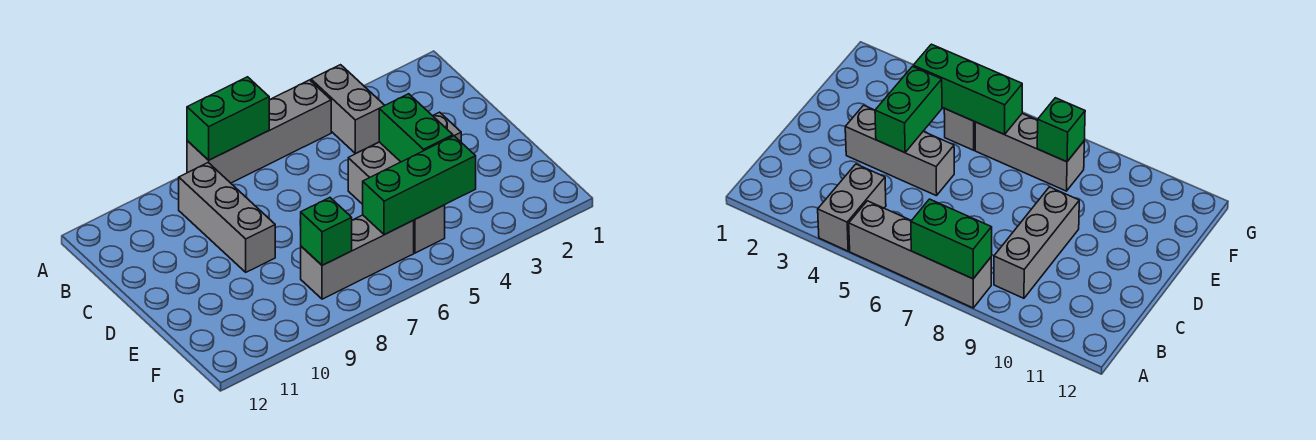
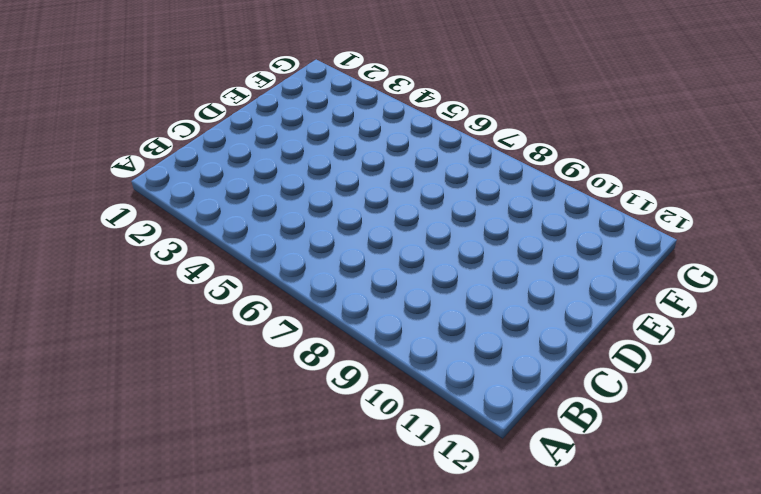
none -> grey brick A4:B4 level 1
none -> grey brick A5:A8 level 1

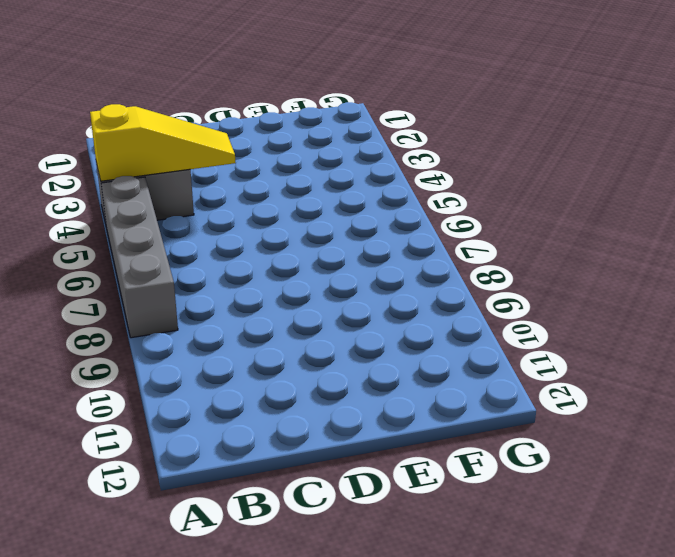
yellow slope A4:C4 level 2 top A -> none
none -> grey brick B9:D9 level 1
none -> grey brick D3:D5 level 1

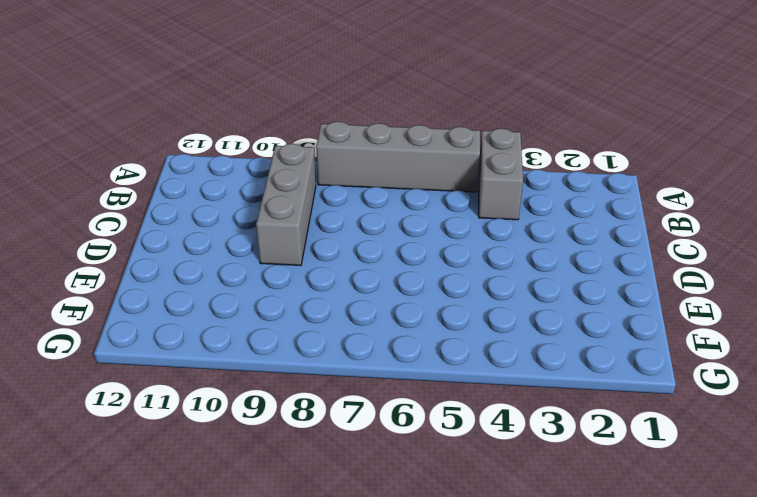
none -> grey brick D3:D5 level 1
none -> grey brick F5 level 1

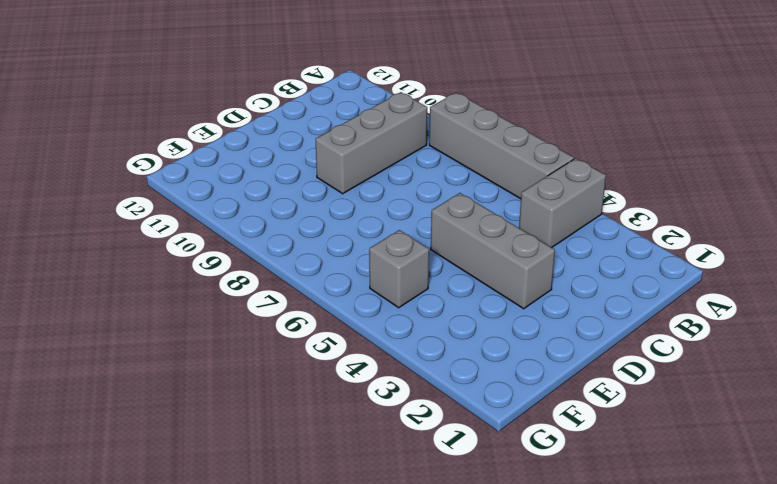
none -> grey brick F6:F8 level 1
none -> green brick A7:A8 level 2

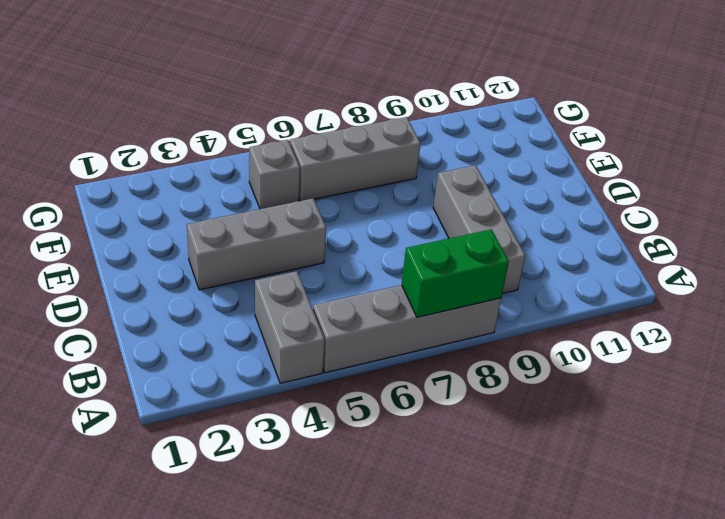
none -> green brick D4:E4 level 2
none -> green brick F4:F6 level 2

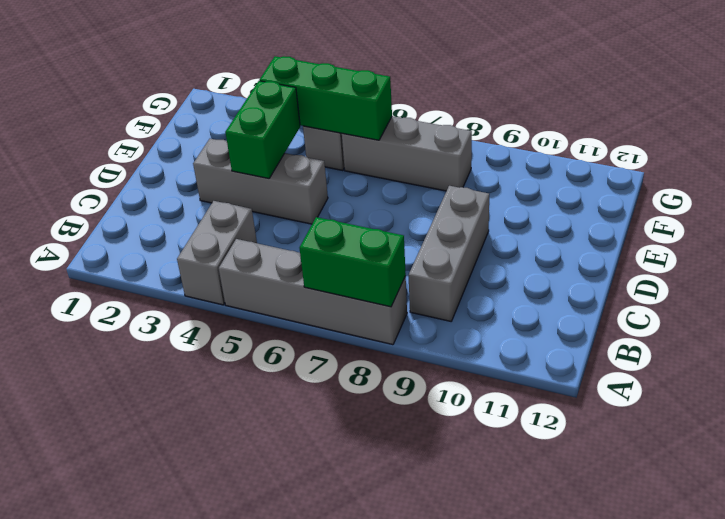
none -> green brick F8 level 2

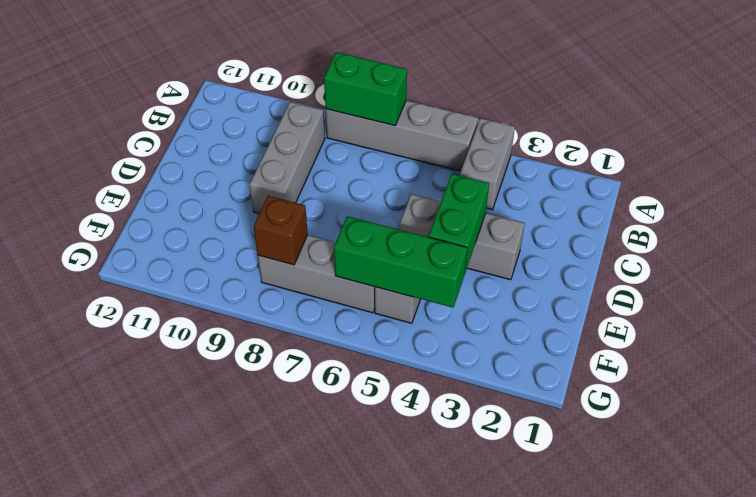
brown brick F8 level 2 -> green brick F8 level 2

